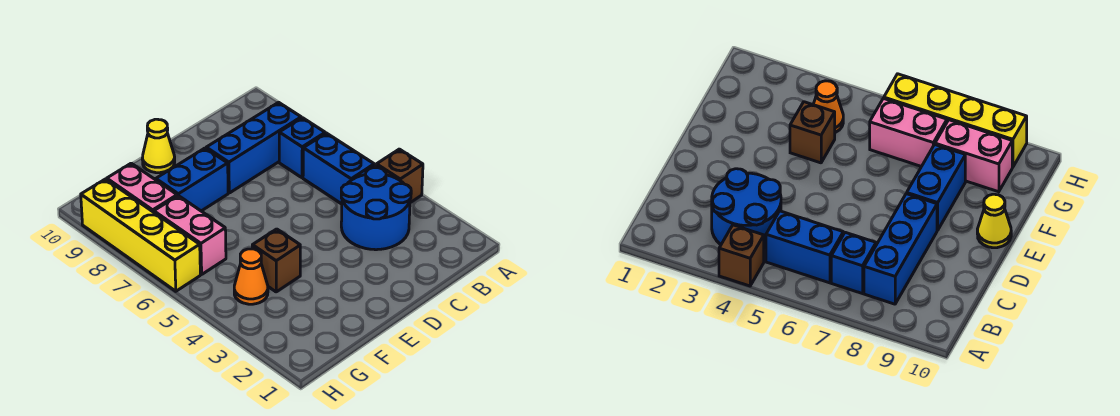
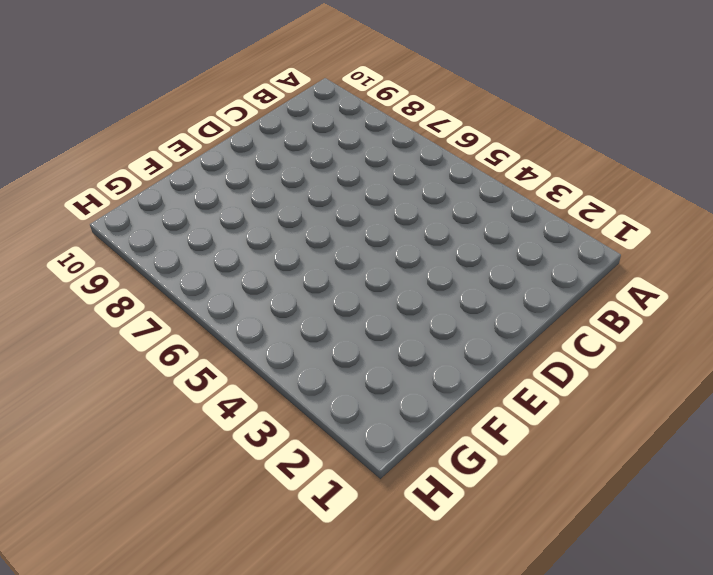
none -> brown brick A4 level 1
none -> blue round brick B3:C4 level 1
none -> blue brick B5:B6 level 1

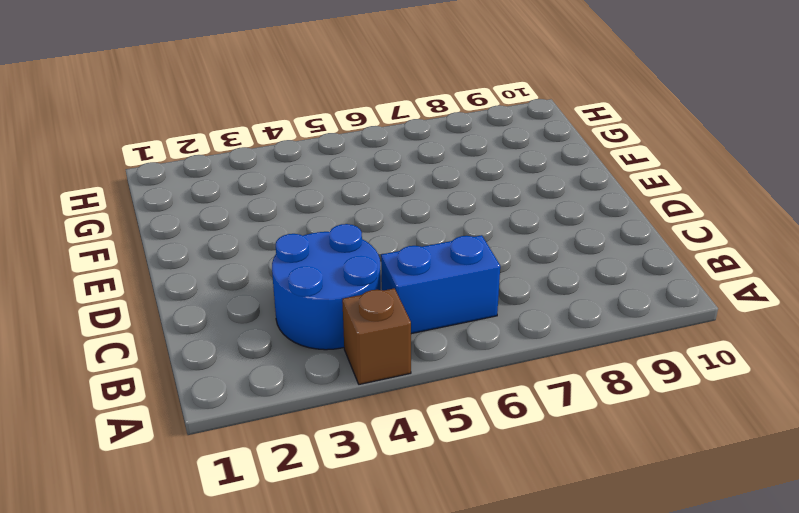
none -> blue brick B7 level 1
none -> blue brick B8:D8 level 1
none -> blue brick E8:F8 level 1

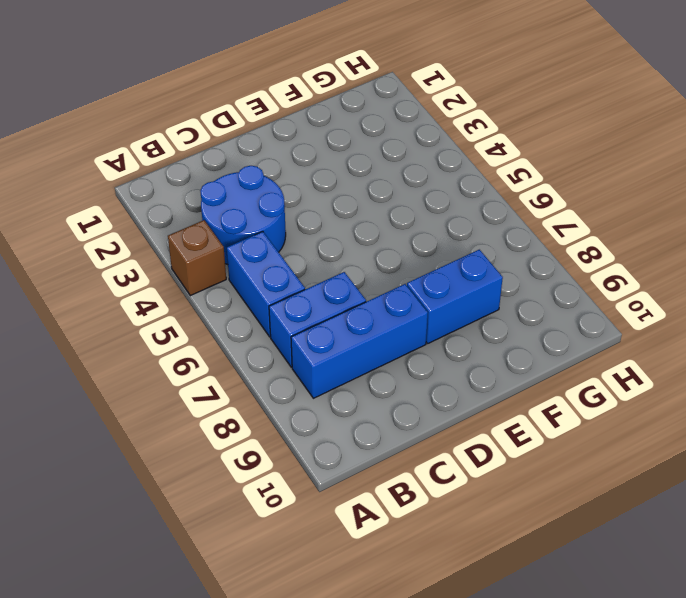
blue brick B7:C7 level 1 -> blue brick B7 level 1
none -> yellow cone E10 level 1
none -> brown brick F4 level 1
none -> orange cone G4 level 1

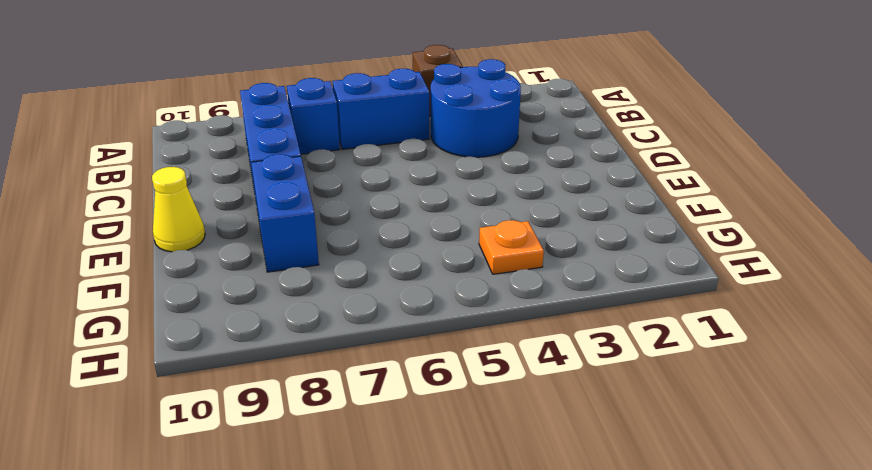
orange plate G4 level 1 -> orange cone G4 level 1
none -> brown brick F4 level 1
none -> pink brick G6:G7 level 1
none -> pink brick G8:G9 level 1

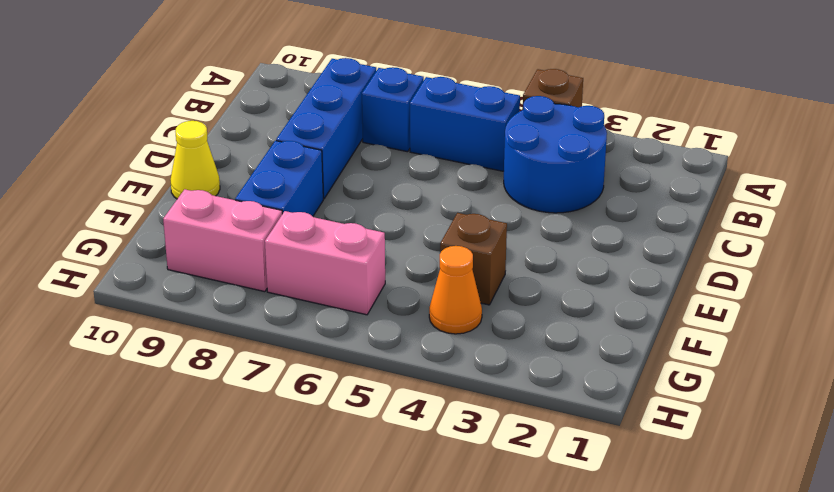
none -> yellow brick H6:H9 level 1

